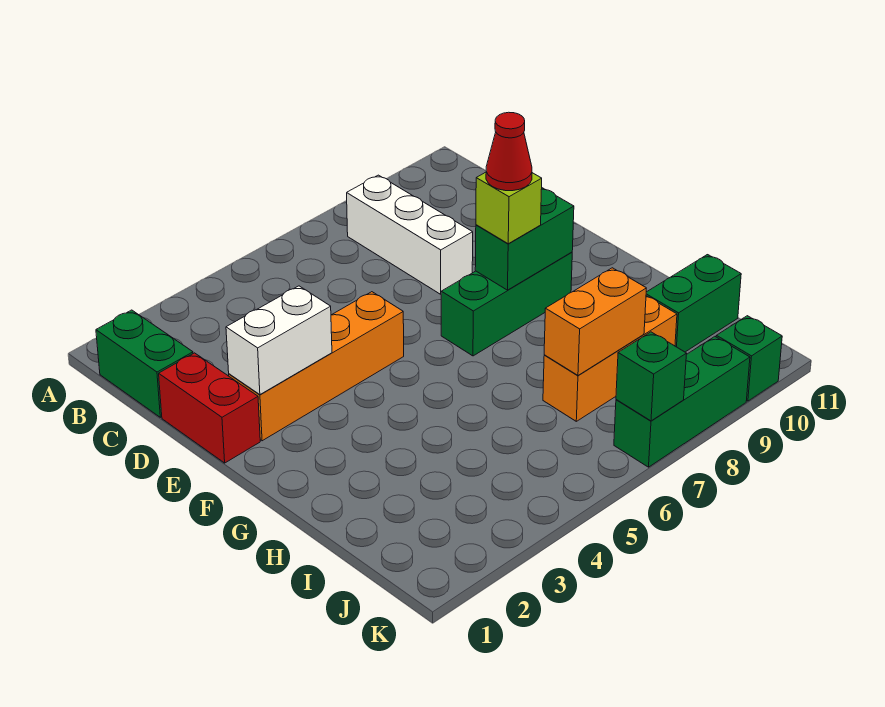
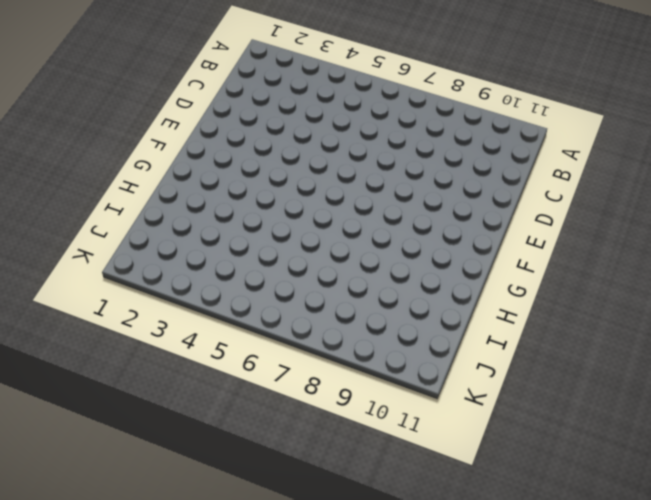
none -> green brick B1:C1 level 1
none -> white brick B8:D8 level 1
none -> red brick D1:E1 level 1

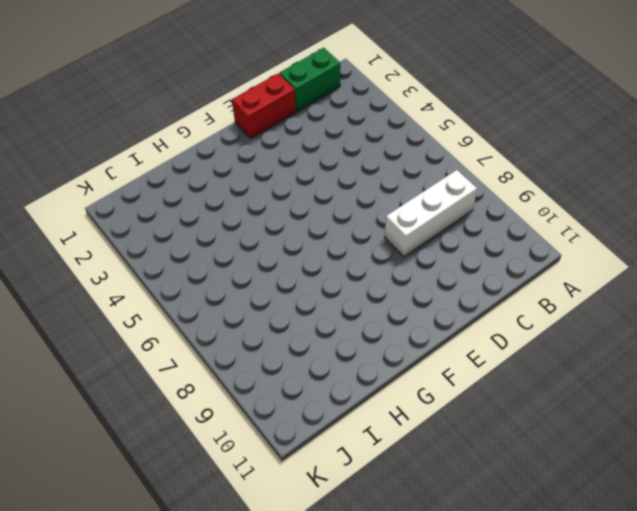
none -> orange brick E2:E5 level 1
none -> green brick F7:F9 level 1
none -> orange brick I7:I9 level 1

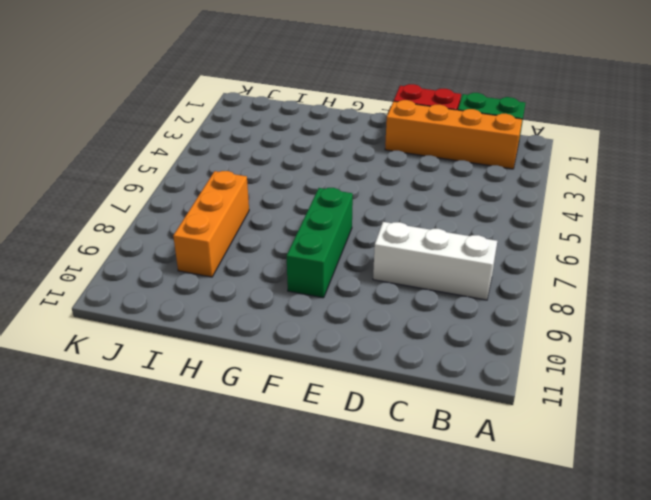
orange brick B2:E2 level 1 -> orange brick E2:E5 level 1
none -> green brick I10:I11 level 1
none -> green brick K7:K9 level 1
none -> green brick K10 level 1

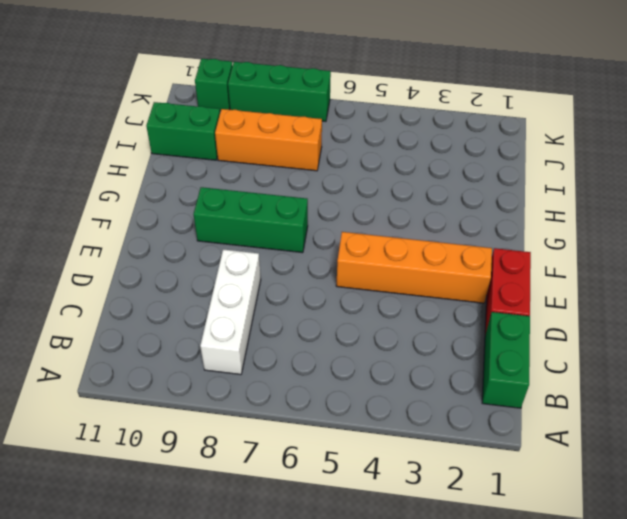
none -> white brick E2:E3 level 2
none -> green brick F8:F9 level 2
none -> orange brick I7:I8 level 2

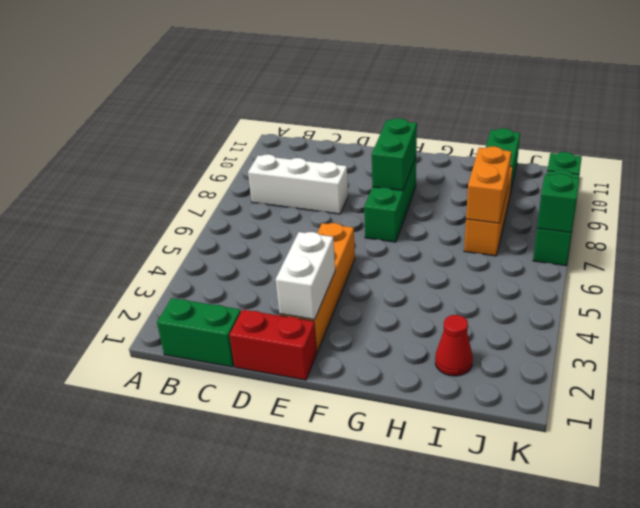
red cone I2 level 1 -> red cone F8 level 4
none -> lime brick F8 level 3

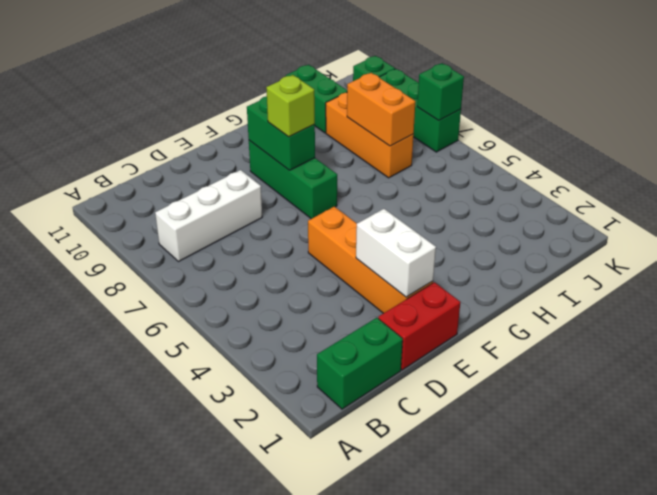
none -> red cone F8 level 4

